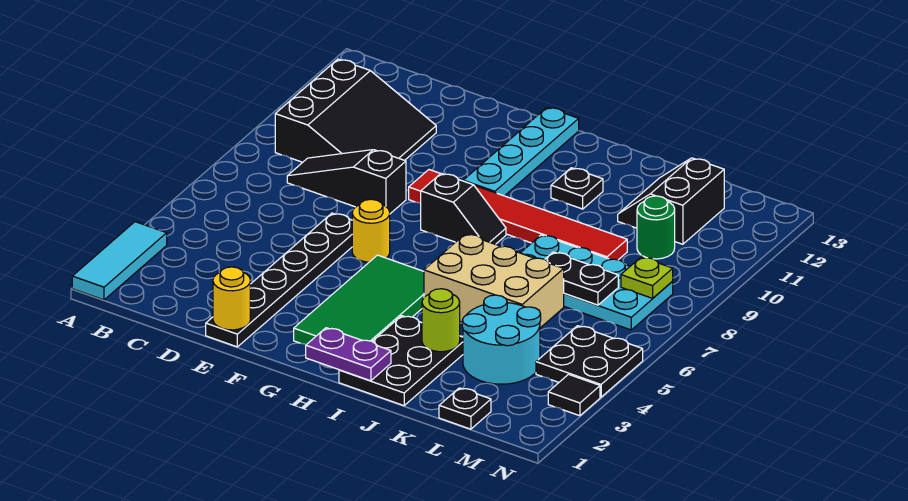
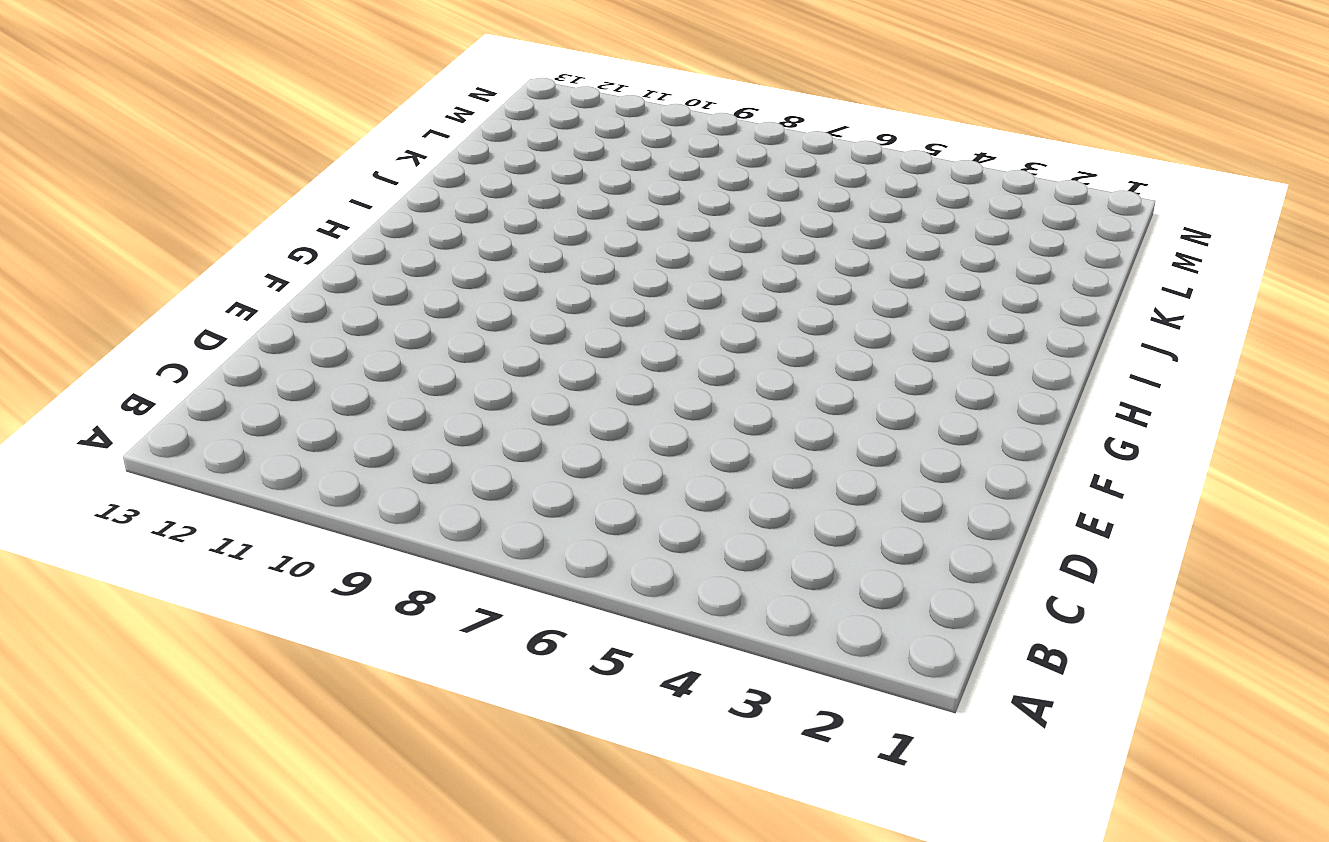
none -> cyan tile A1:A3 level 1
none -> black slope B9:D11 level 1 top B
none -> black slope C8:E8 level 1 top E

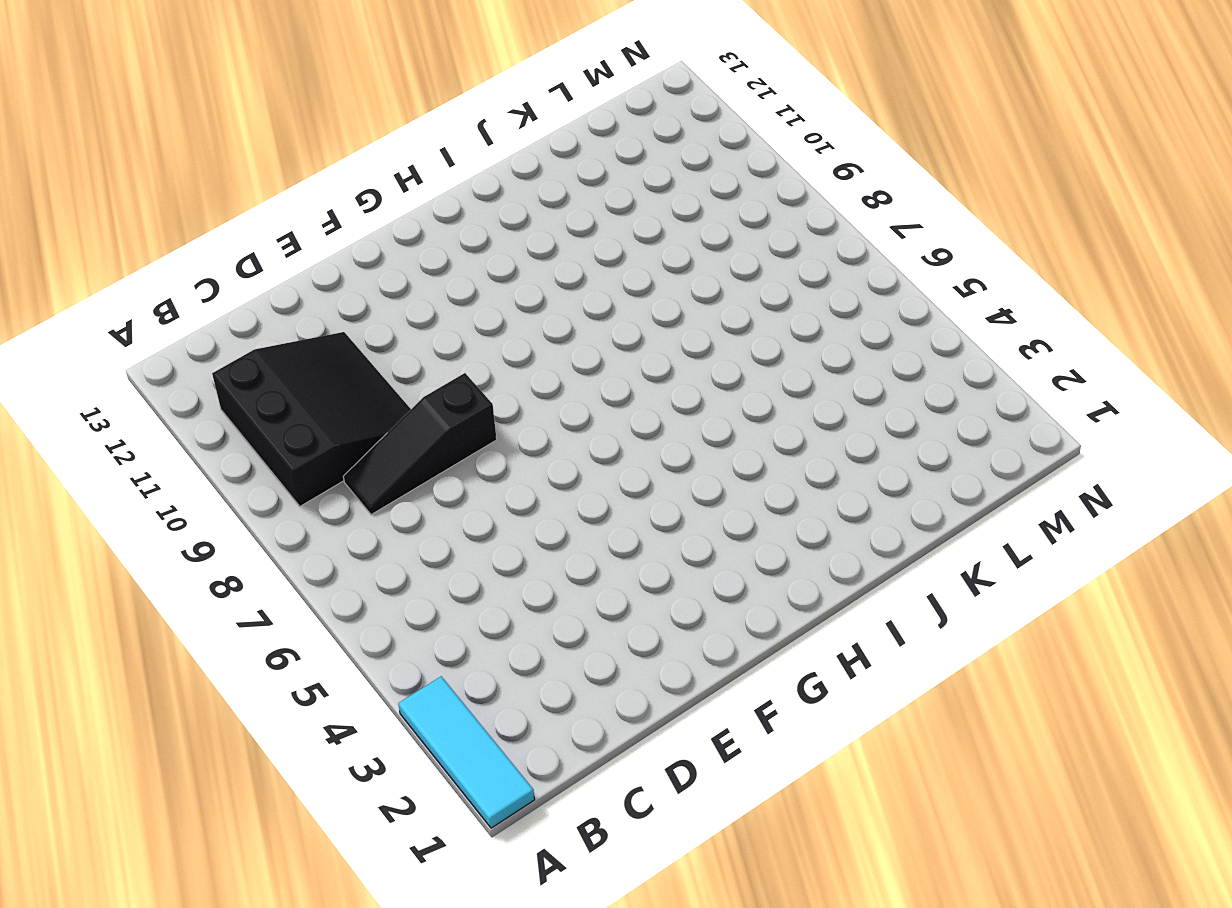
none -> black plate E1:E6 level 1
none -> yellow round brick F6 level 1
none -> red tile F9:K9 level 1

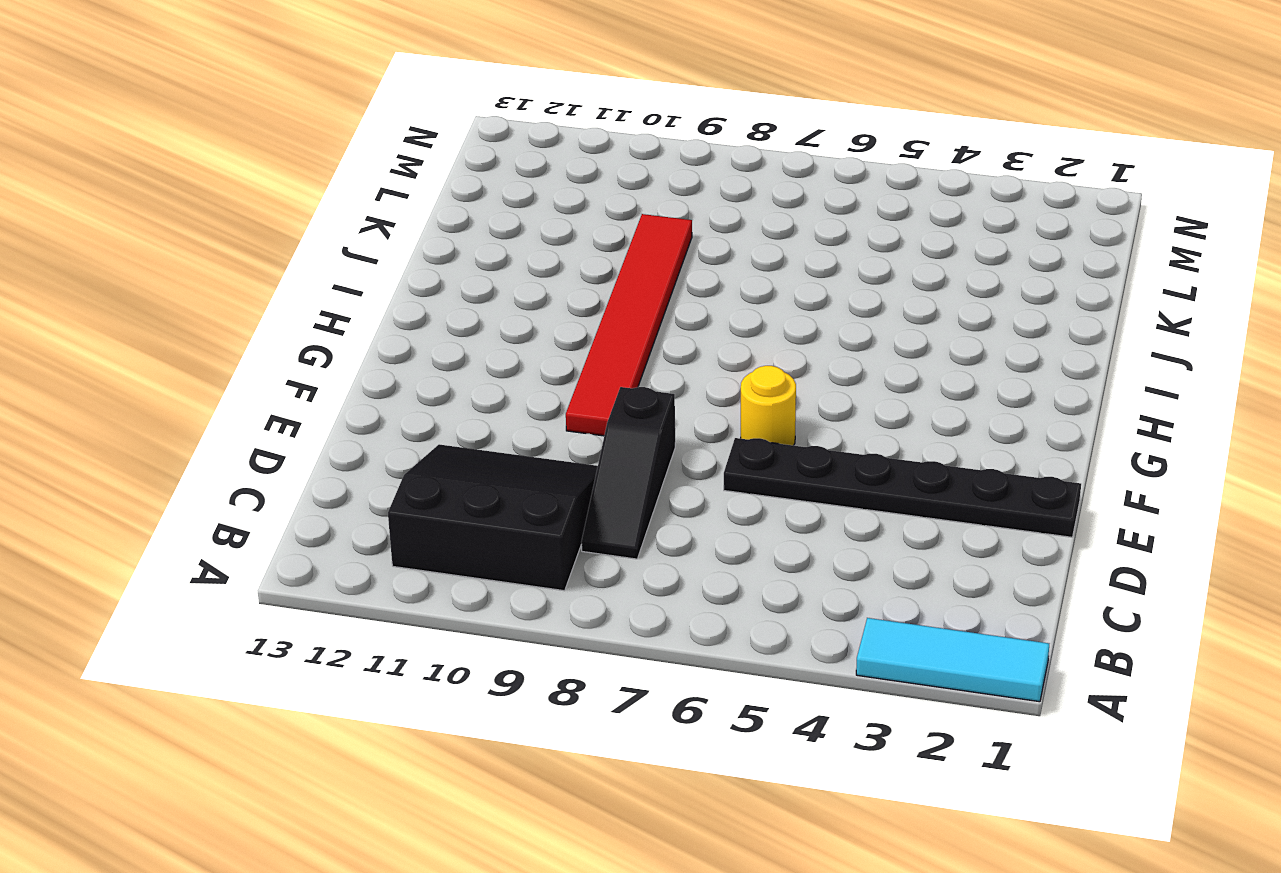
none -> green tile G2:H5 level 1
none -> black slope G8:H8 level 1 top G
none -> cyan plate G10:G13 level 1

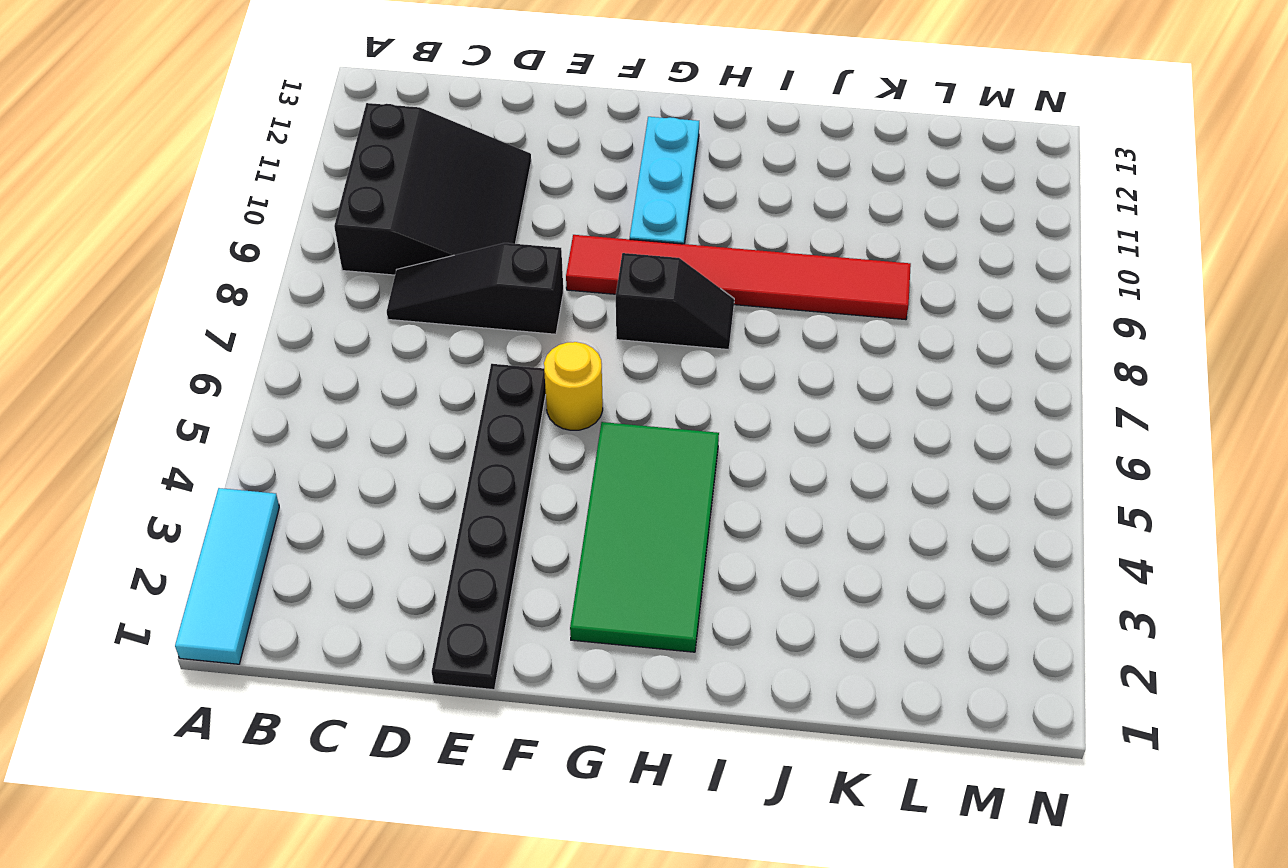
cyan plate G10:G12 level 1 -> cyan plate G10:G13 level 1
none -> black plate I1:J3 level 1
none -> tan brick I5:K6 level 1
none -> black plate I11 level 1

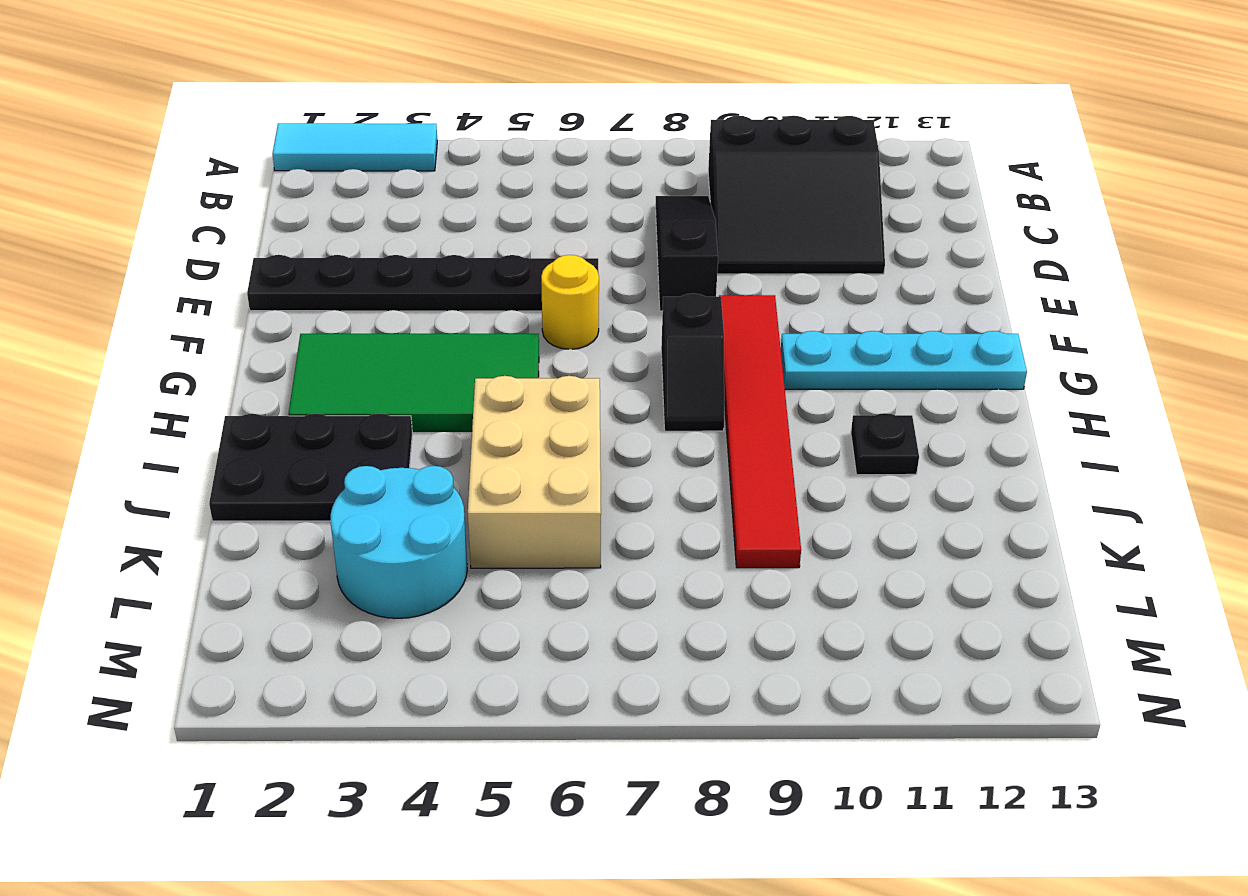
none -> cyan plate J7:M8 level 1
none -> black slope K11:L12 level 1 top L
none -> black plate L1 level 1

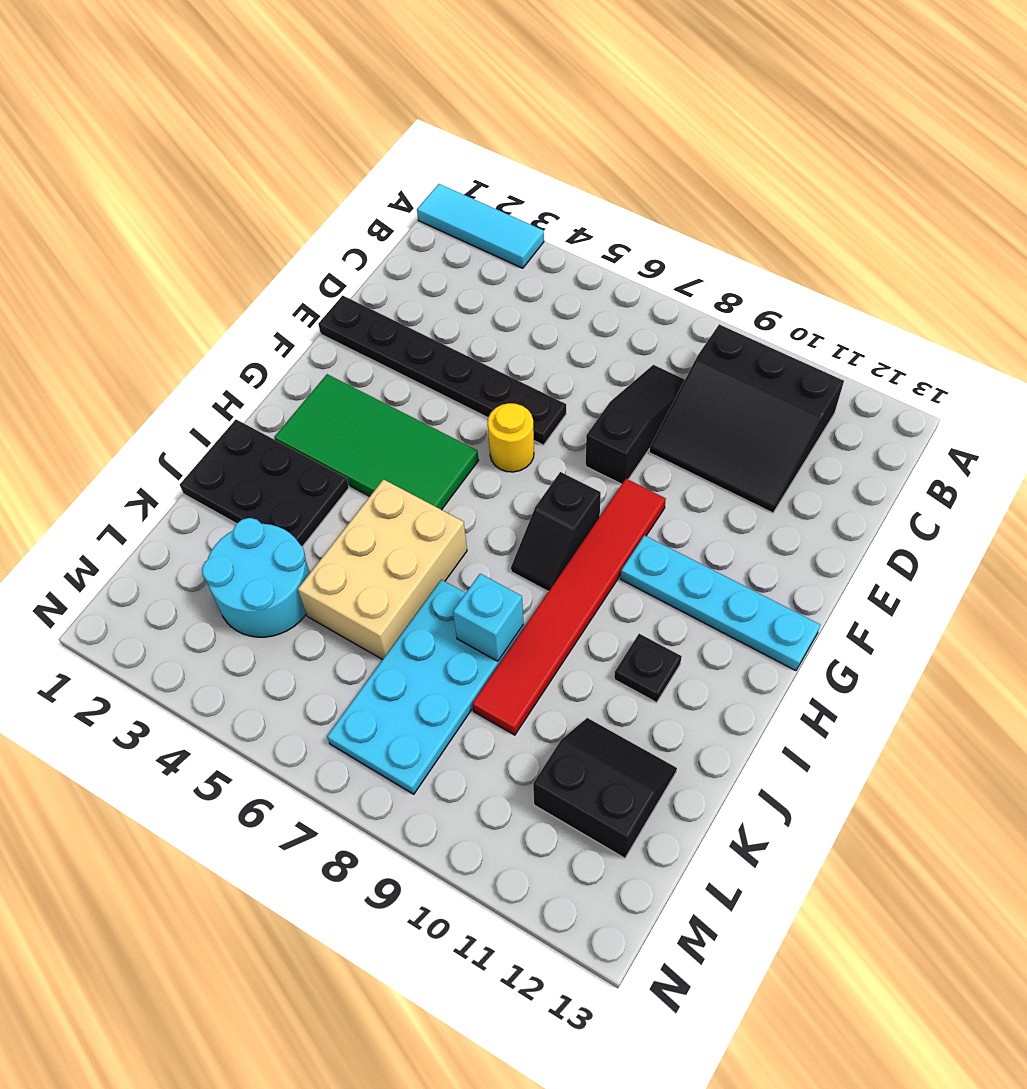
cyan brick J8 level 2 -> none
none -> black plate L1 level 1
none -> green round brick L10 level 1
none -> black plate M4:N5 level 1

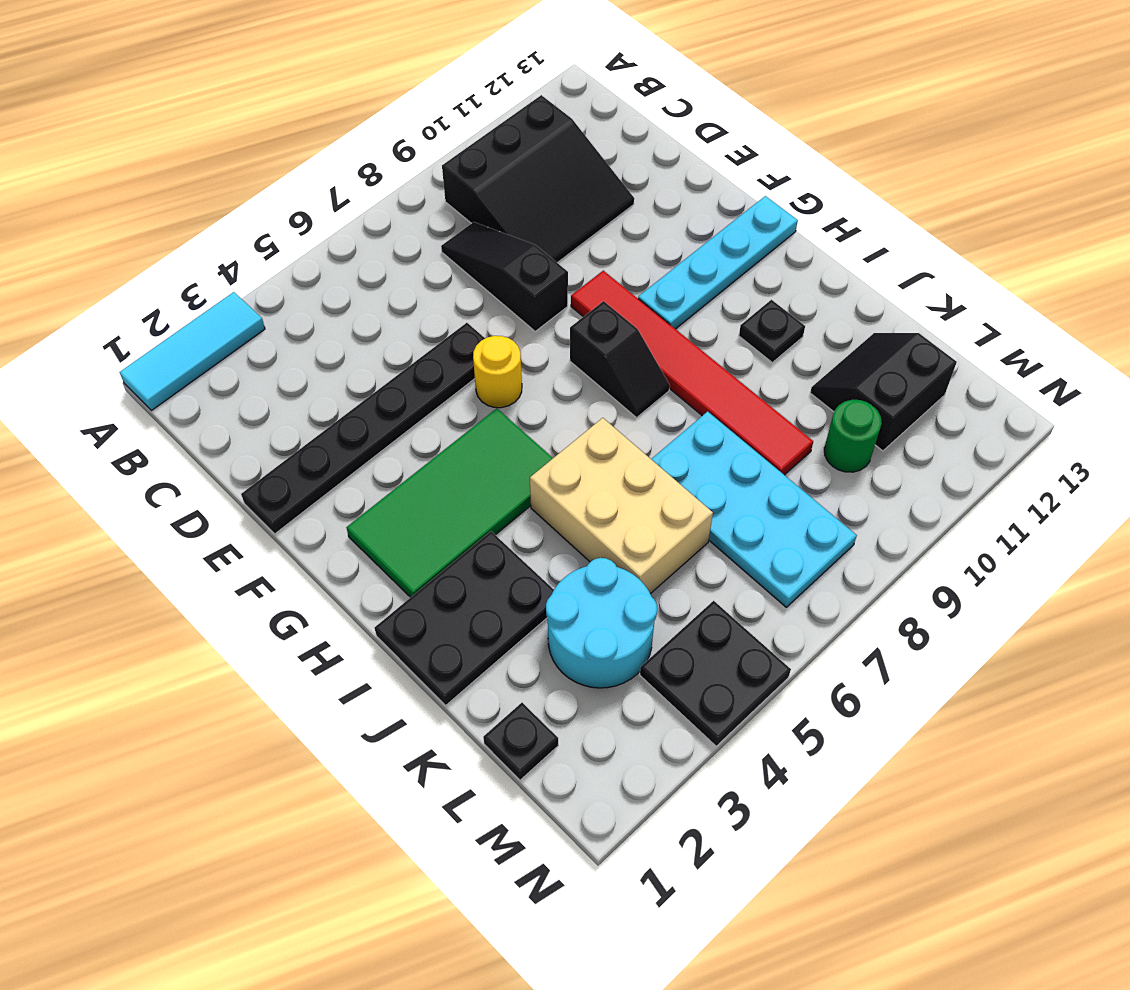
none -> black tile N3 level 1
none -> yellow round brick E1 level 2
none -> purple plate H1:I1 level 2

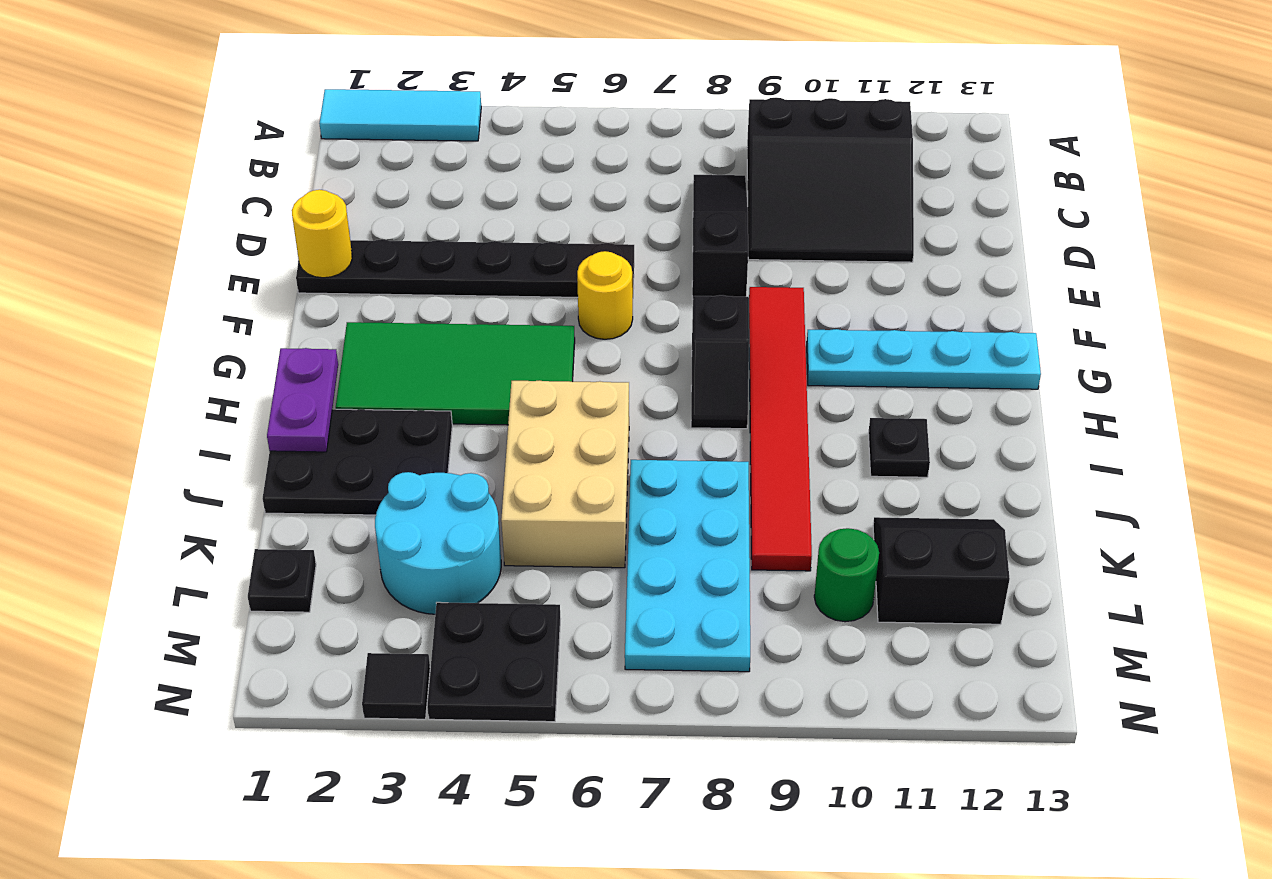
none -> lime round brick J3 level 2
none -> black plate K7:L7 level 2
none -> lime plate M8 level 2

